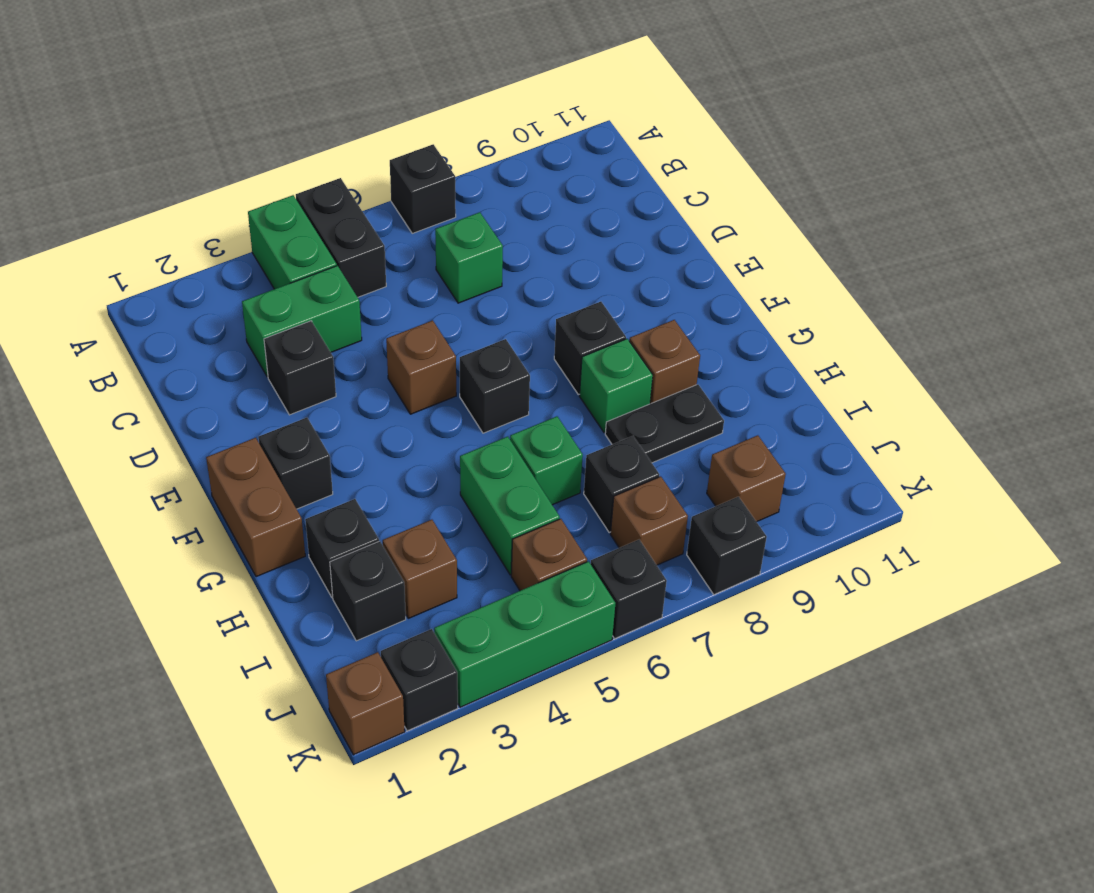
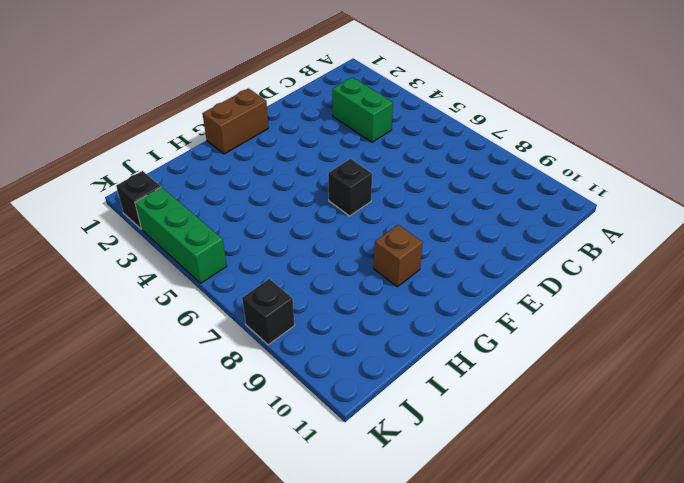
none -> green brick A4:B4 level 1
none -> black brick A5:B5 level 1
none -> black brick A7 level 1

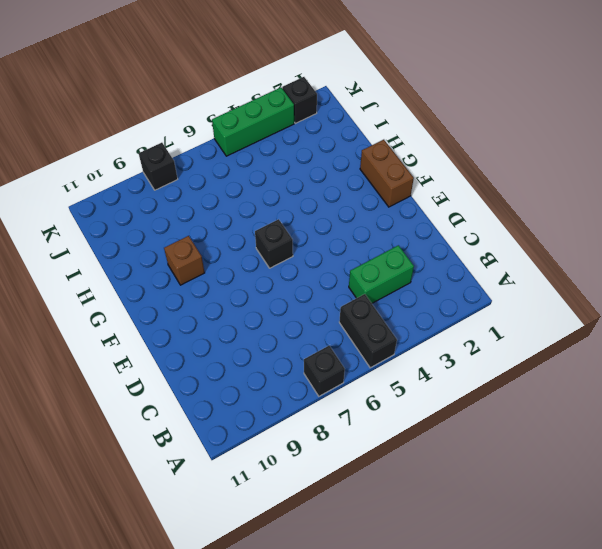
none -> green brick A4:B4 level 1
none -> green brick C7 level 1
none -> black brick D3 level 1

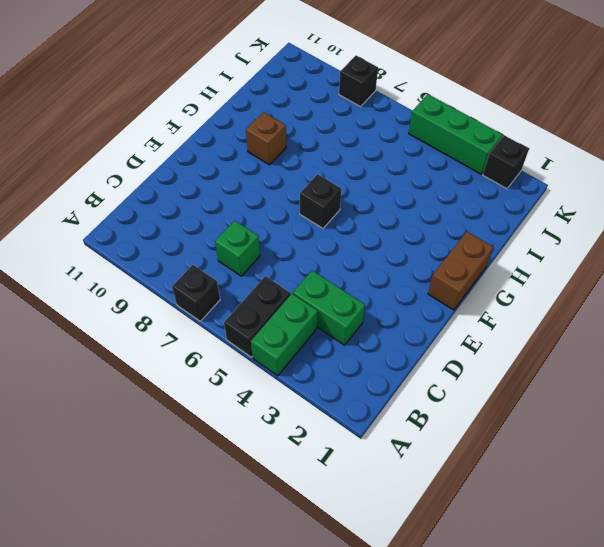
none -> black brick D3 level 1
none -> brown brick E5 level 1
none -> black brick F2 level 1

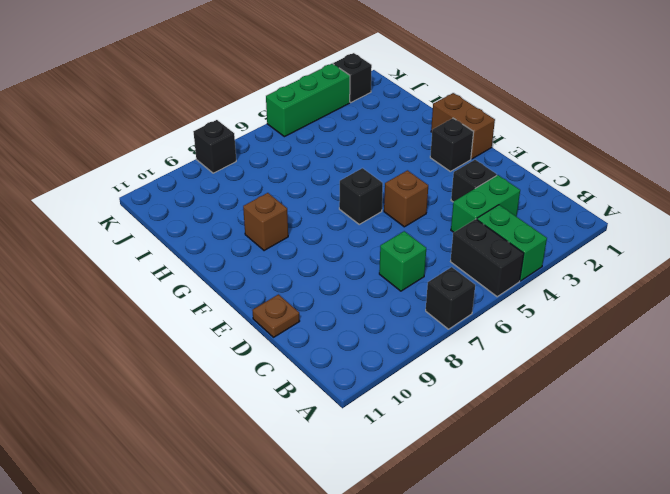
brown plate D11 level 1 -> none
none -> black brick F8 level 1
none -> green brick G8 level 1
none -> black brick H2 level 1

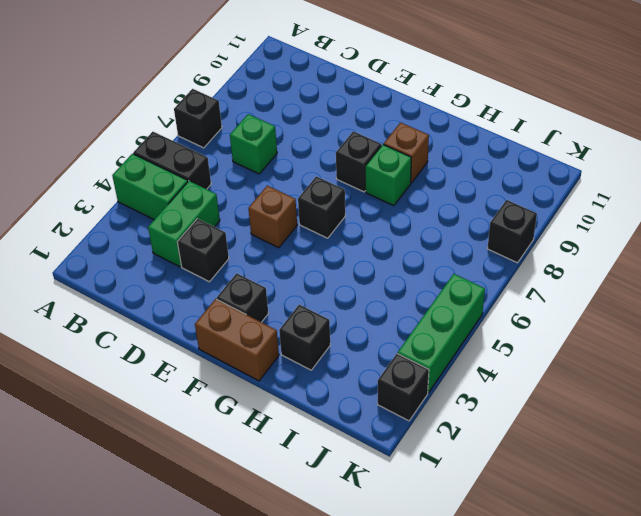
none -> green brick H5:I5 level 1
none -> green brick H6 level 1
none -> black plate H8:H9 level 1

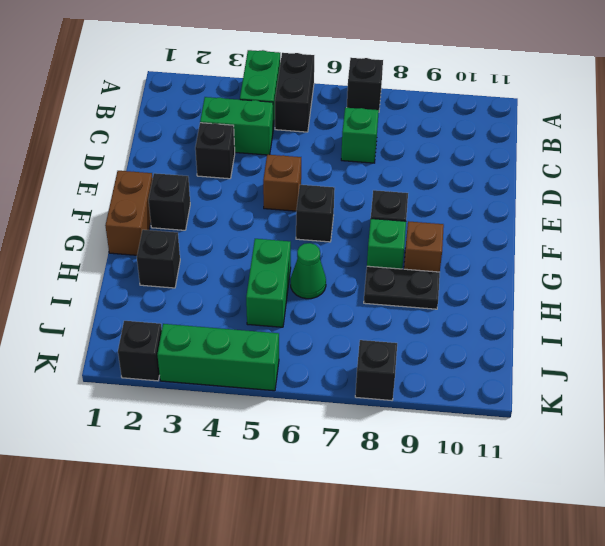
green cone H6 level 1 -> green brick H6 level 1
none -> black brick I2 level 1
none -> brown brick I3 level 1
none -> black brick I7 level 1

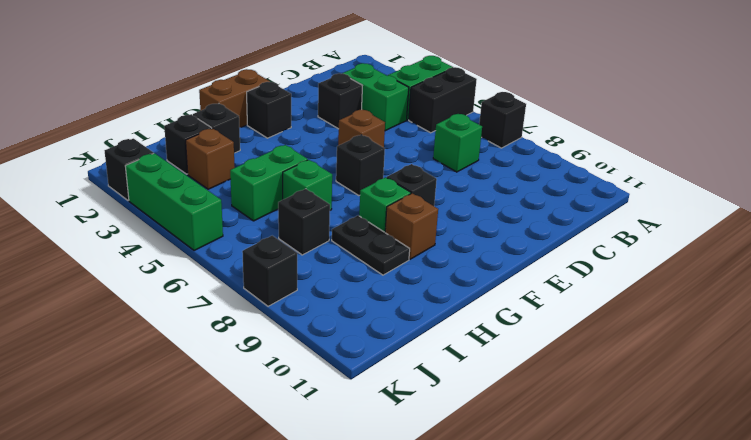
none -> brown brick J5 level 1
none -> brown brick J7 level 1
none -> brown brick J9 level 1

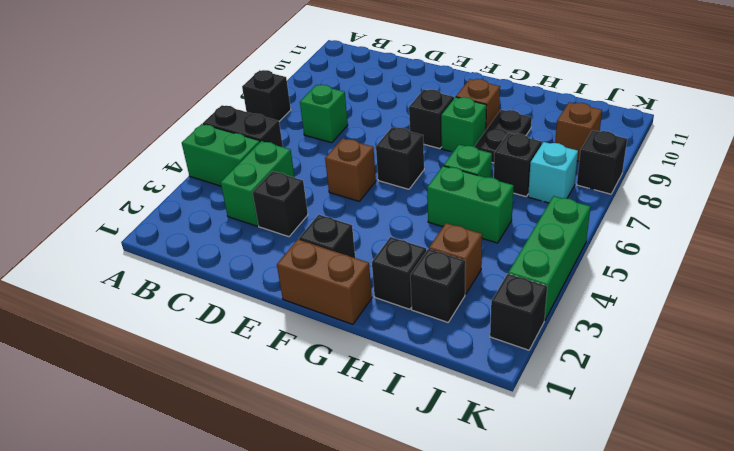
cyan brick J7 level 1 -> brown brick J7 level 1
none -> brown brick J5 level 1
none -> brown brick K1 level 1
none -> black brick K6 level 1

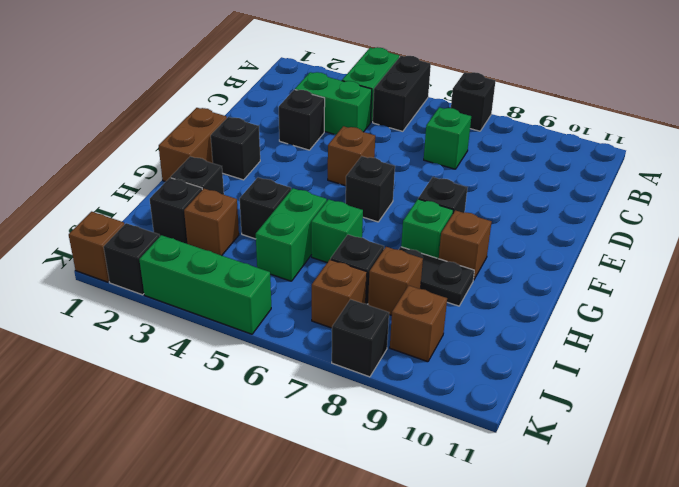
black brick H4 level 1 -> black brick K6 level 1
brown brick I8 level 1 -> brown brick J5 level 1

